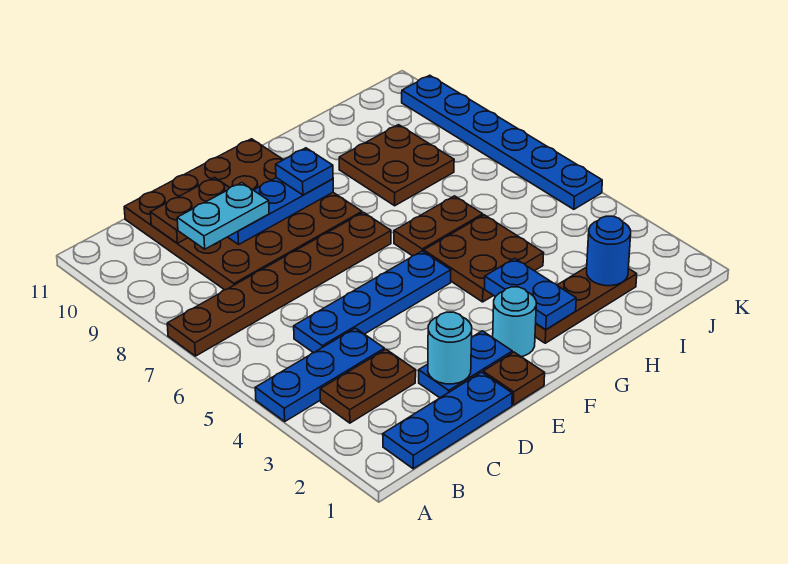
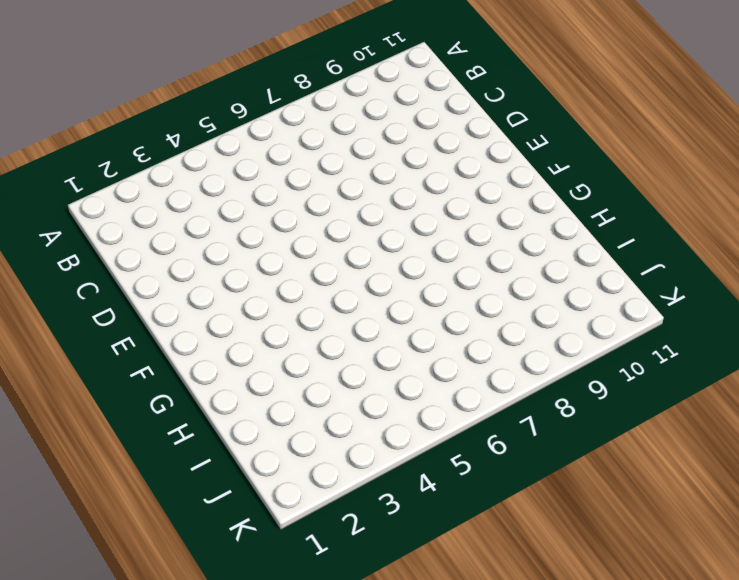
none -> blue plate A4:C4 level 1
none -> brown plate A7:F7 level 1
none -> blue plate B1:D1 level 1

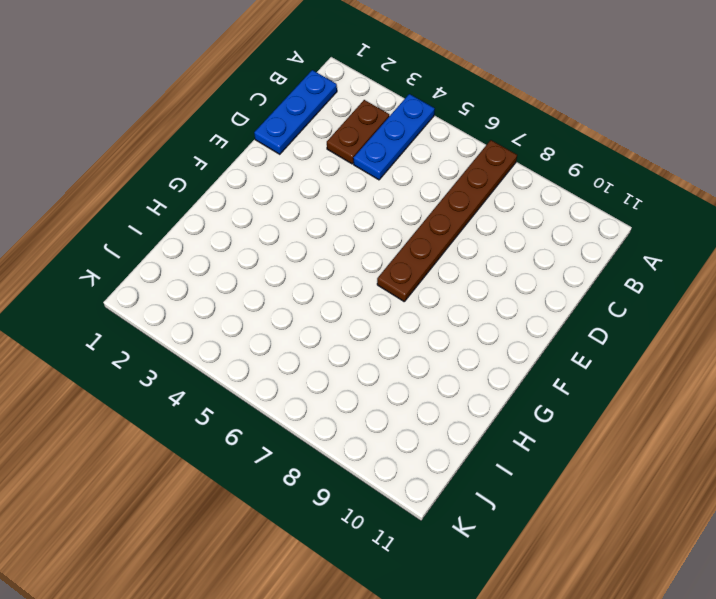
none -> blue plate C5:F5 level 1
none -> brown plate C8:F11 level 1
none -> blue plate D2:E2 level 1

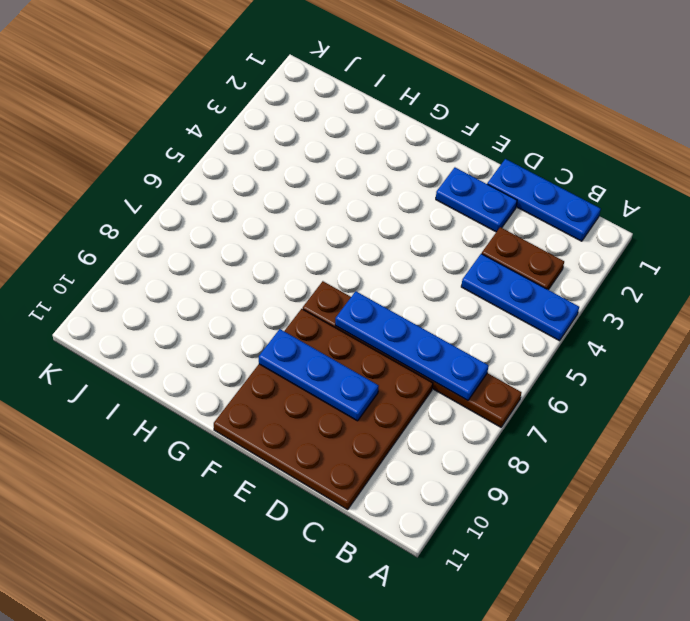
blue plate B7:E7 level 2 -> blue plate C5:F5 level 1
none -> brown plate E1 level 1
none -> cyan round brick F2 level 1
none -> brown plate G2:I2 level 1

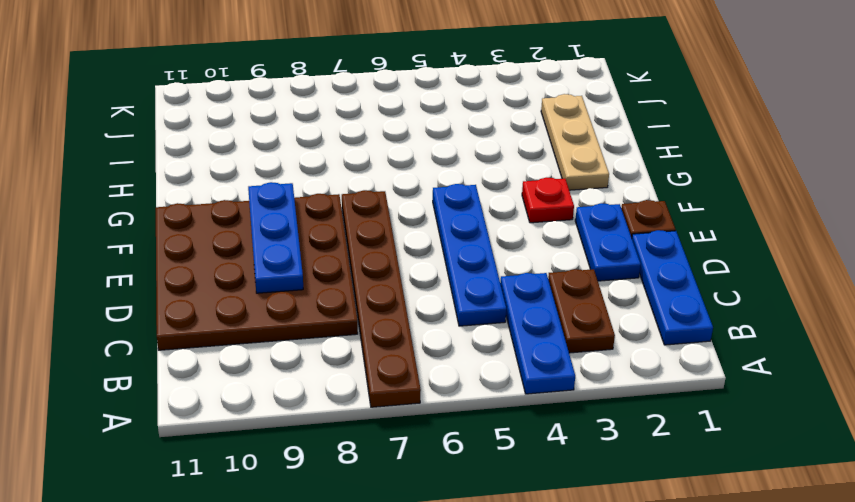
red plate F3 level 1 -> none
tan plate G2:I2 level 1 -> brown plate G2:I2 level 1
none -> cyan round brick F2 level 1
none -> brown plate G4:H5 level 1
none -> brown plate G6:H6 level 1

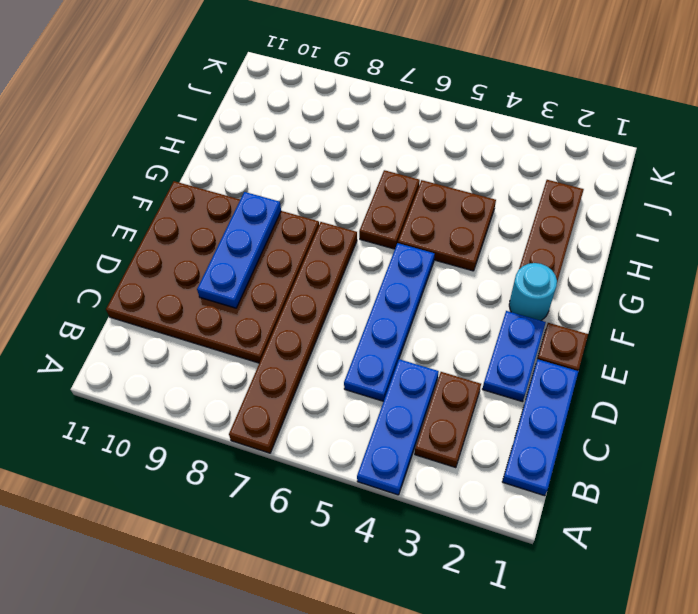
none -> brown plate H8:I9 level 1
none -> blue plate K5:K10 level 1
none -> brown plate C10:D10 level 2

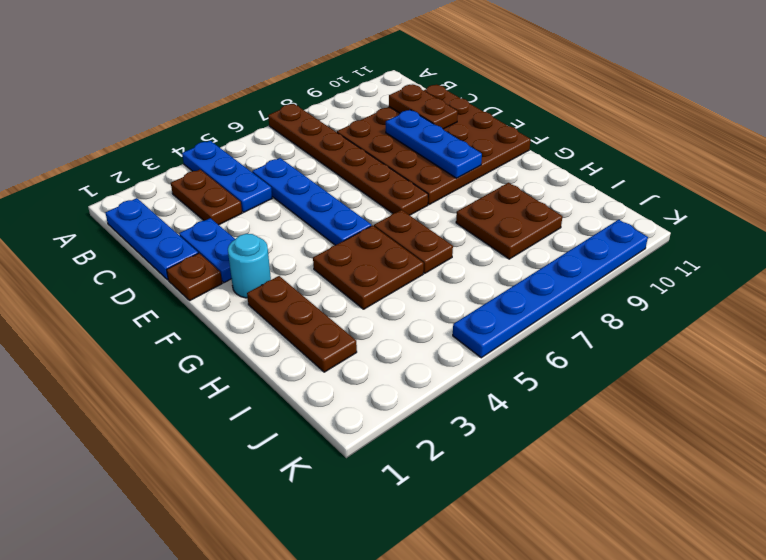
none -> cyan round brick D2 level 2
none -> blue plate G2:G3 level 2
none -> blue round brick I2 level 2

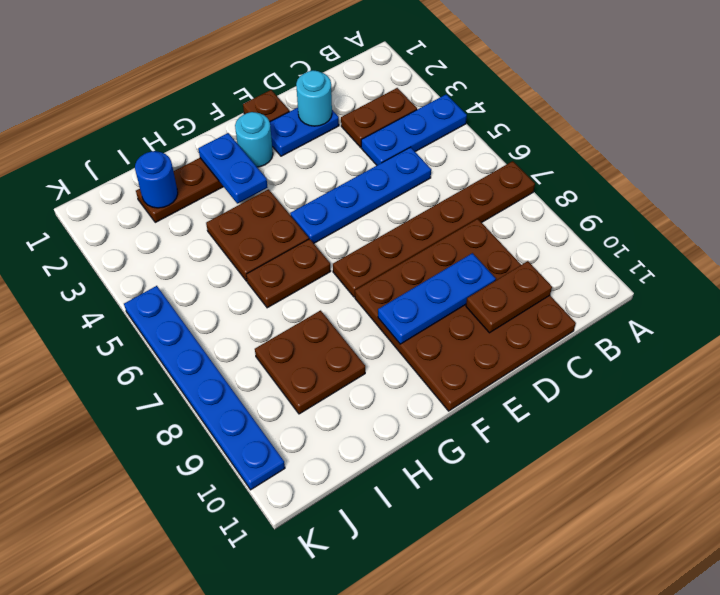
none -> blue plate B1:D1 level 1
none -> cyan plate C9:D9 level 3
none -> blue plate F9 level 3

